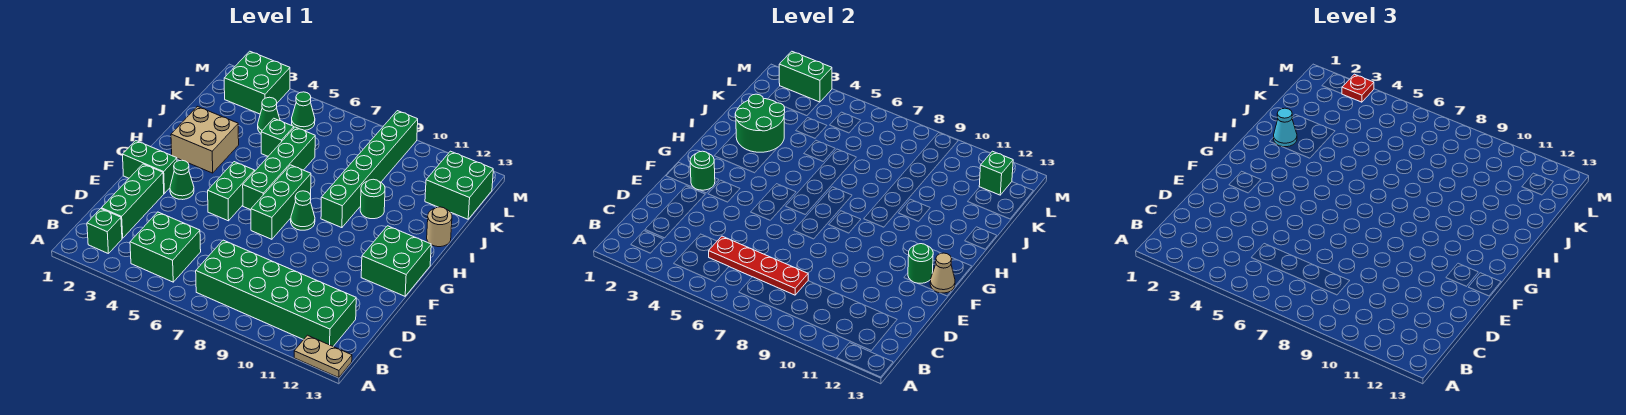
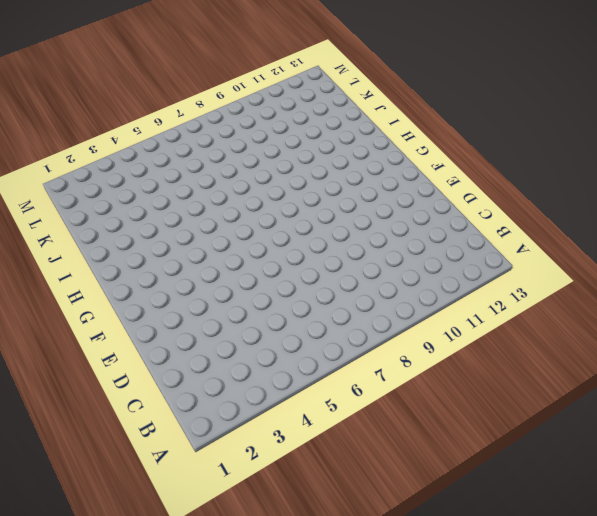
none -> tan plate A12:A13 level 1
none -> green brick B2 level 1
none -> green brick B4:C5 level 1
none -> green brick B7:C12 level 1

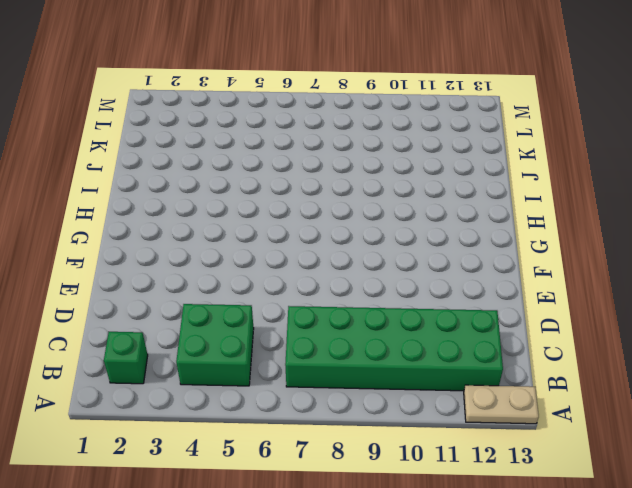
none -> green brick C2:E2 level 1
none -> green brick F1:F2 level 1
none -> green cone F3 level 1
none -> green brick F5:G5 level 1

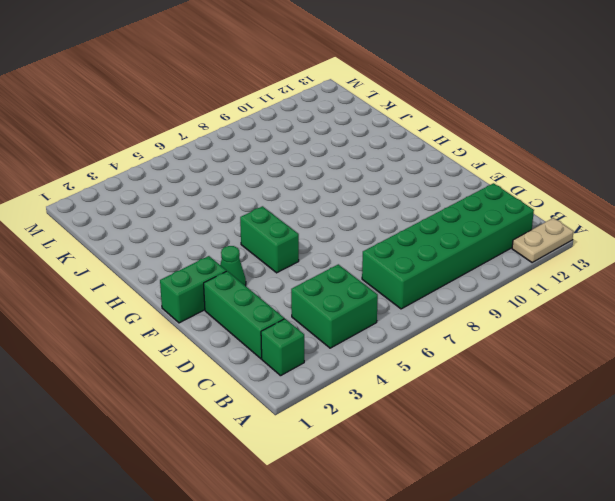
none -> green brick F7:H7 level 1
none -> green brick F12:G13 level 1
none -> green brick G6:J6 level 1
none -> green cone G8 level 1

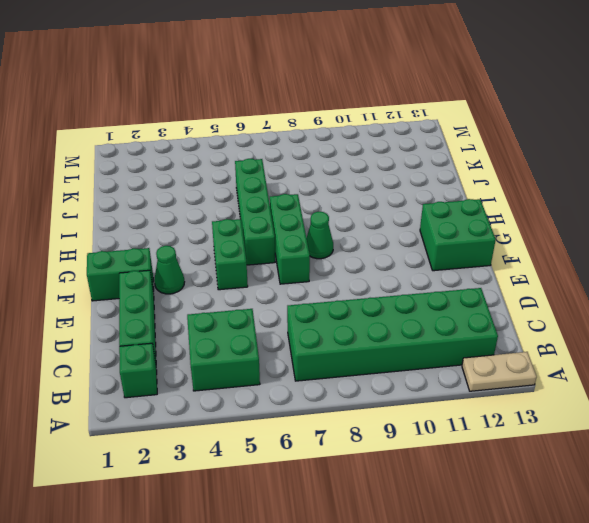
none -> tan brick H2:I3 level 1
none -> green brick H9:M9 level 1
none -> green round brick I10 level 1
none -> tan round brick I13 level 1

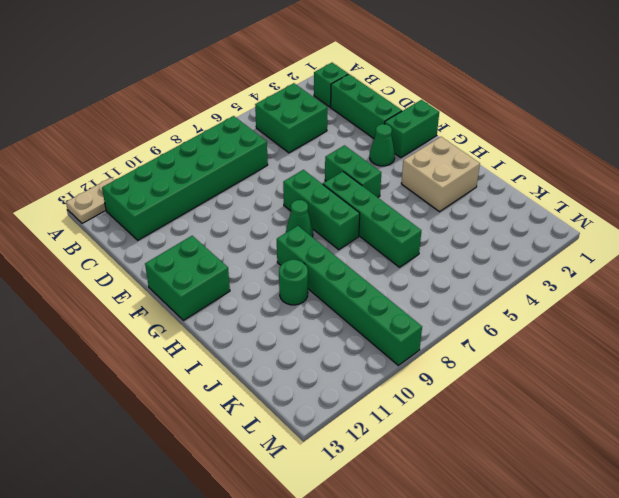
none -> tan round brick I13 level 1
none -> green brick J5 level 1
none -> green cone K4 level 1
none -> green brick K12:L13 level 1

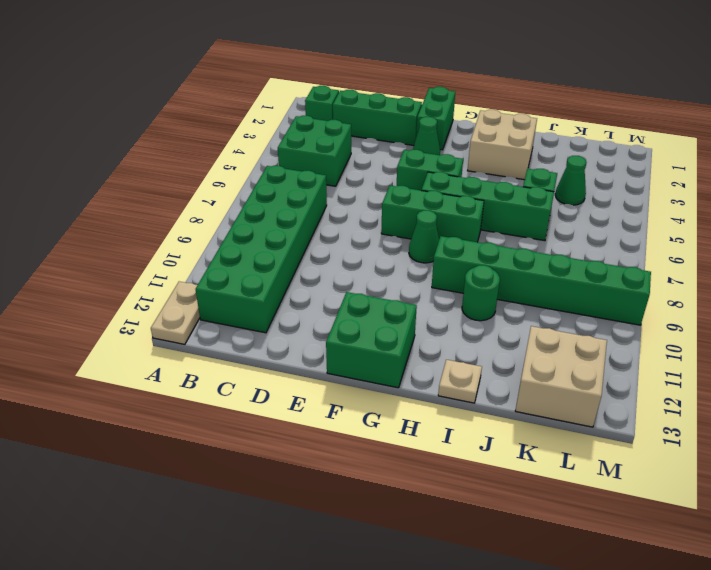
tan plate I13 level 1 -> tan round brick I13 level 1
tan brick K12:L13 level 1 -> green brick K12:L13 level 1
none -> green brick L2:M3 level 1
none -> green cone L5 level 1
none -> red plate C5:C8 level 2
none -> green round brick F2 level 2

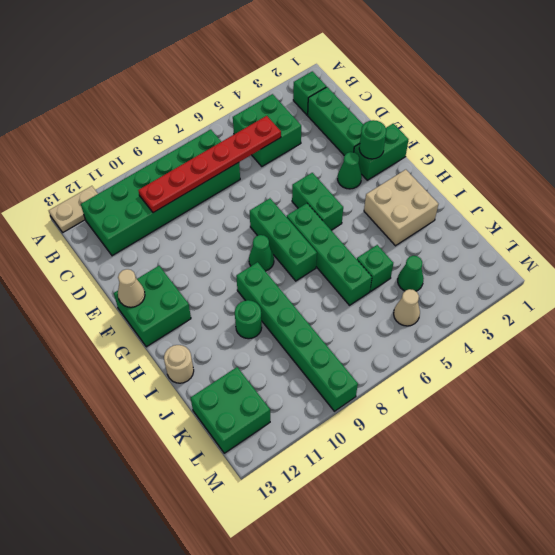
red plate C5:C10 level 2 -> red plate C5:C8 level 2
tan cone L5 level 1 -> green cone L5 level 1
none -> green brick L2:M3 level 1
none -> green round brick F12 level 2
none -> green round brick I2:J3 level 2
none -> green brick L12 level 2

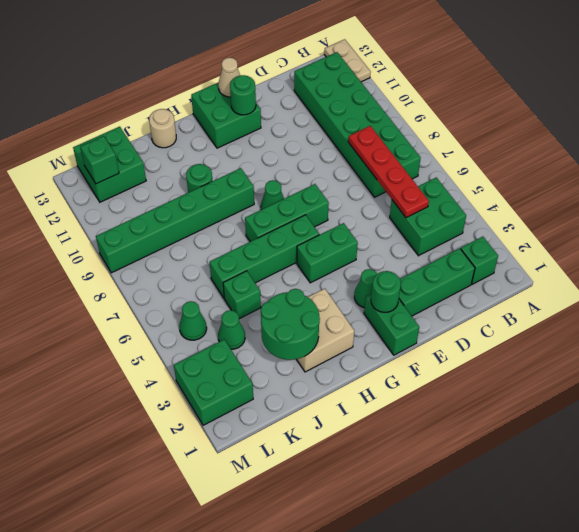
none -> green brick M2:M3 level 2
none -> cyan cone I2 level 3
none -> red plate M3 level 3

